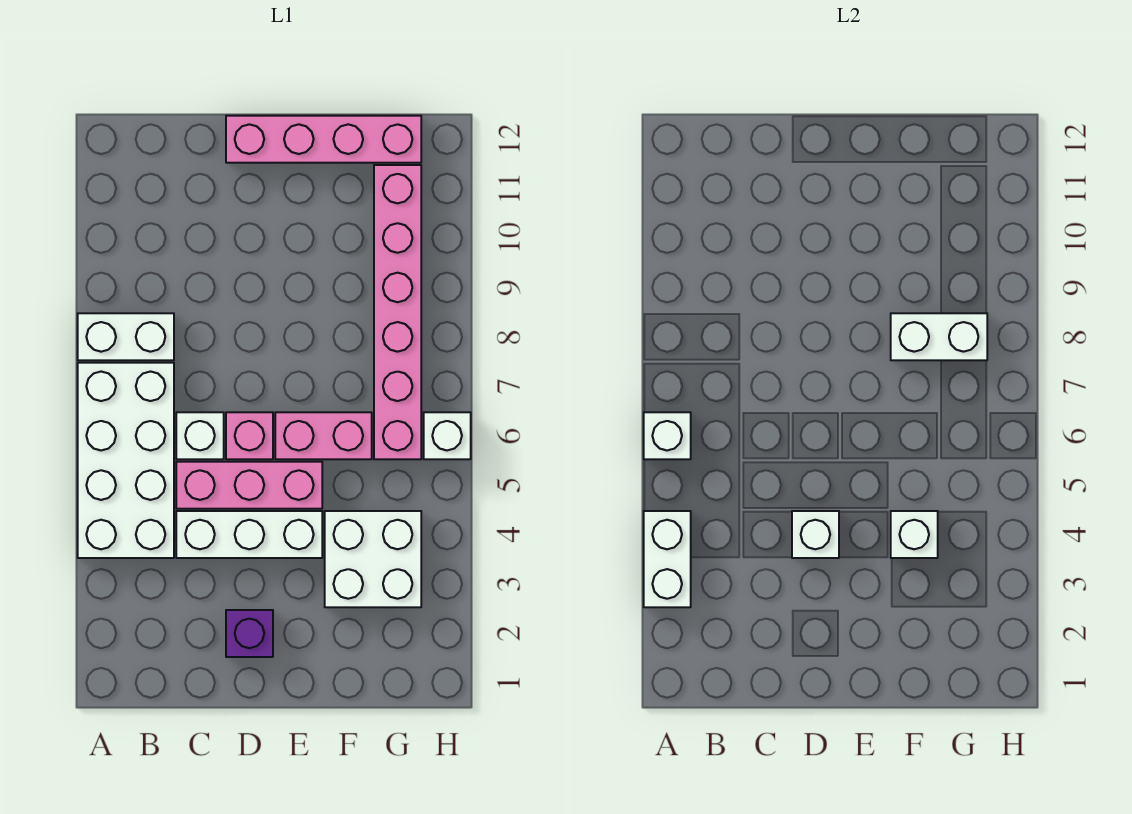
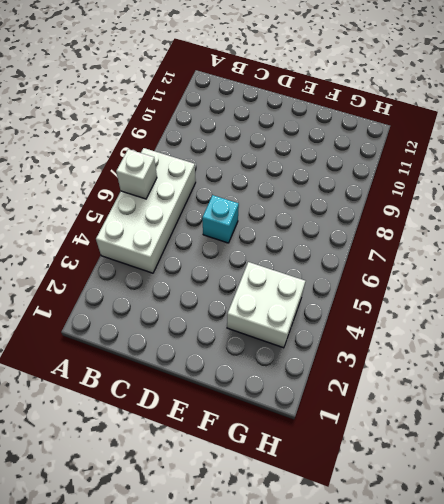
cyan brick D6 level 1 -> pink brick D6 level 1
none -> white brick A8:B8 level 1
none -> white brick C4:E4 level 1
none -> pink brick C5:E5 level 1

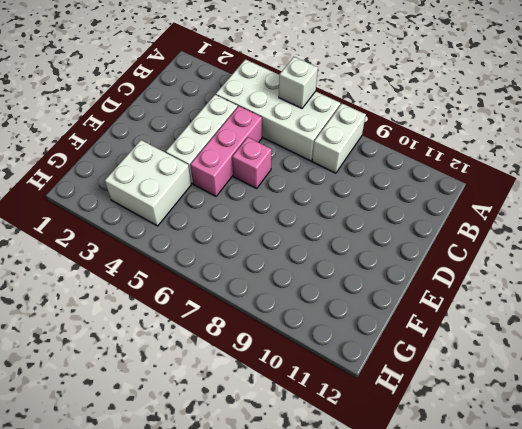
none -> white brick C6 level 1
none -> purple brick D2 level 1
none -> pink brick D12:G12 level 1

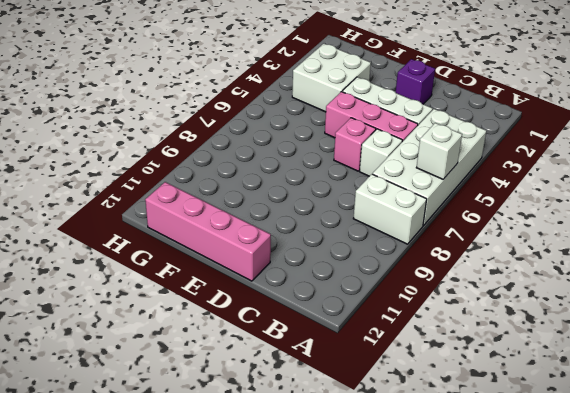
none -> pink brick E6:F6 level 1
none -> pink brick G6:G11 level 1
none -> white brick H6 level 1

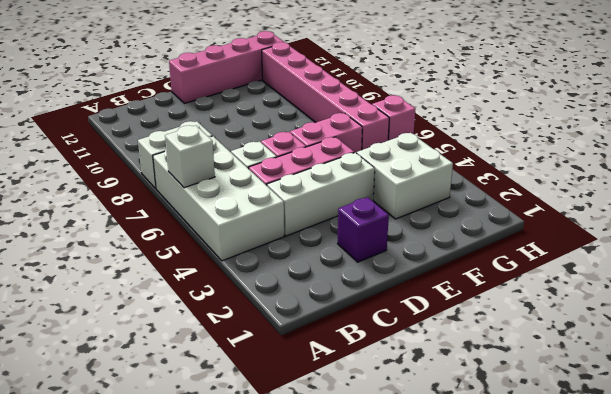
pink brick H6 level 1 -> white brick H6 level 1
none -> white brick A3:A4 level 2
none -> white brick D4 level 2
none -> white brick F4 level 2

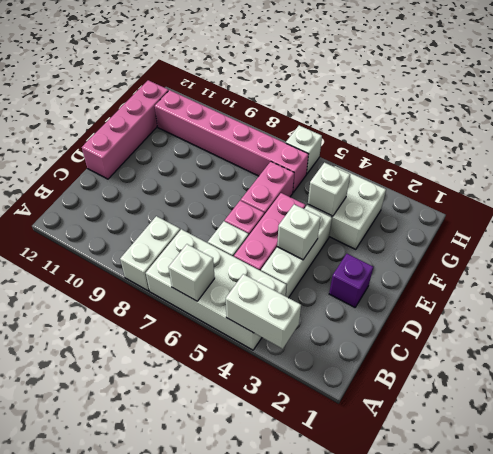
none -> white brick F8:G8 level 2

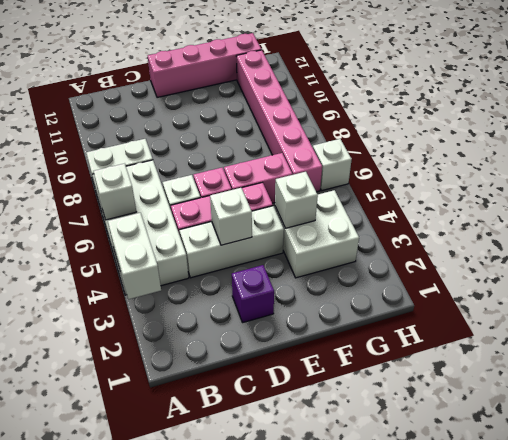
none -> white brick F8:G8 level 2

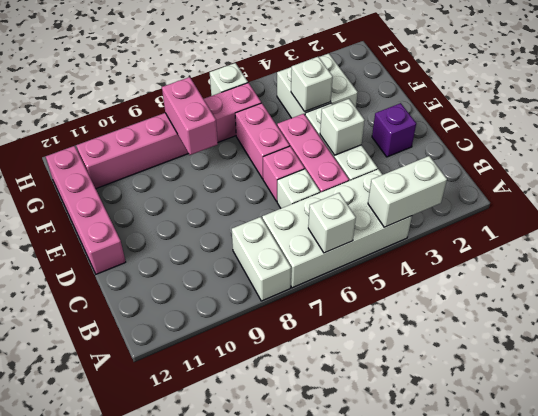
pink brick F8:G8 level 2 -> white brick F8:G8 level 2

